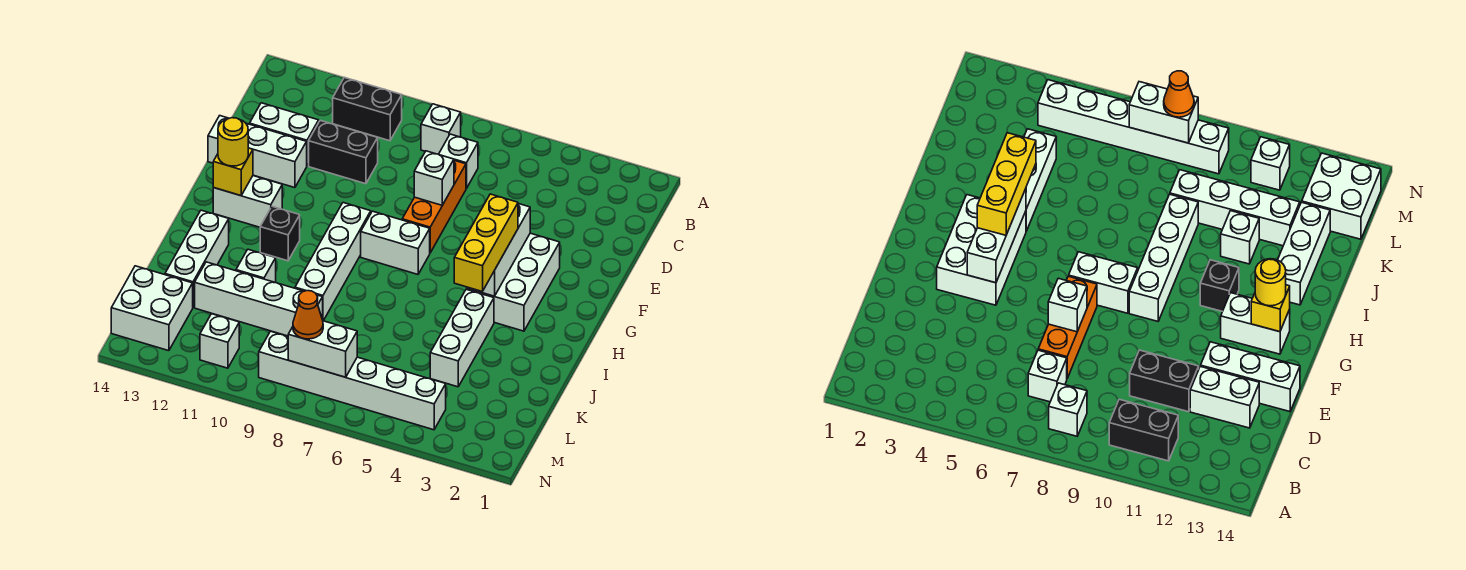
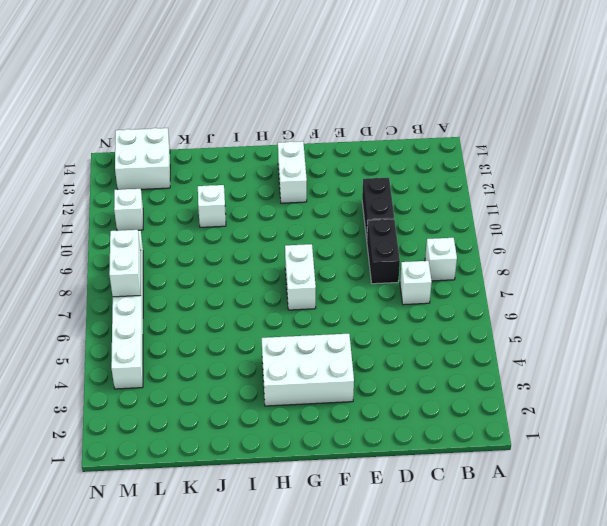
black brick D8:D9 level 1 -> black brick B10:B11 level 1
none -> orange brick D7:F7 level 1
none -> white brick D12:D13 level 1
none -> white brick E12:E14 level 1

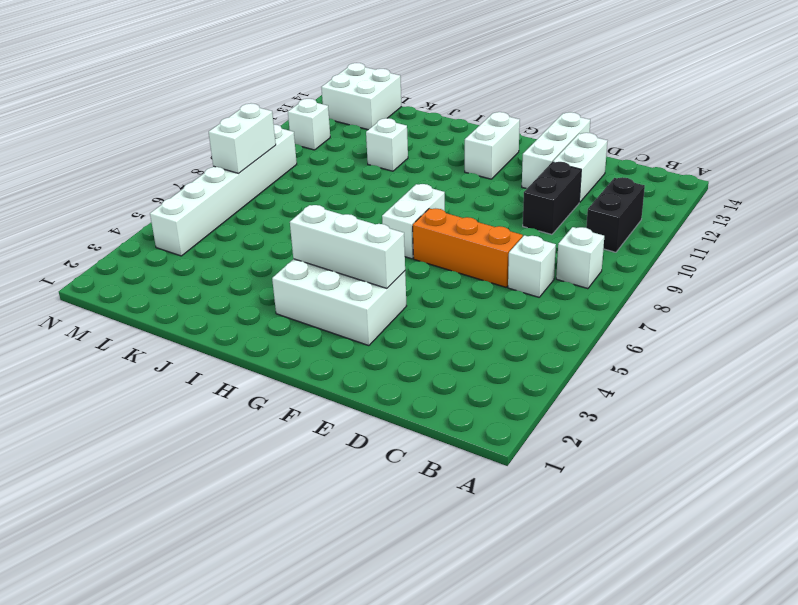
none -> white brick G9:J9 level 1
none -> black brick H11 level 1
none -> white brick I4:K4 level 1

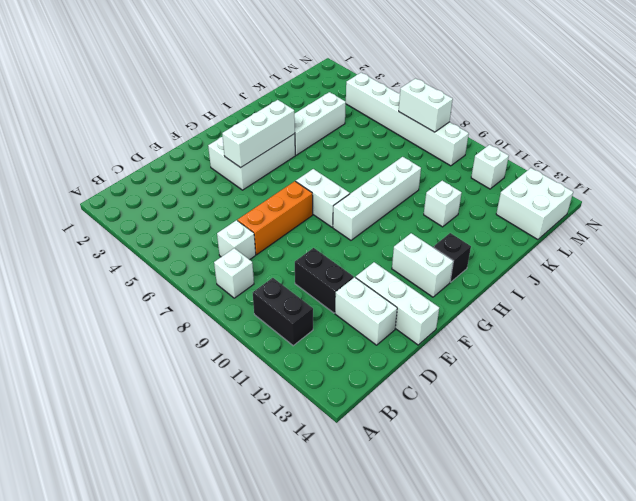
black brick H13 level 1 -> black brick H11 level 1
none -> white brick I13:K13 level 1
none -> white brick K9:K12 level 1
none -> white brick E7 level 2

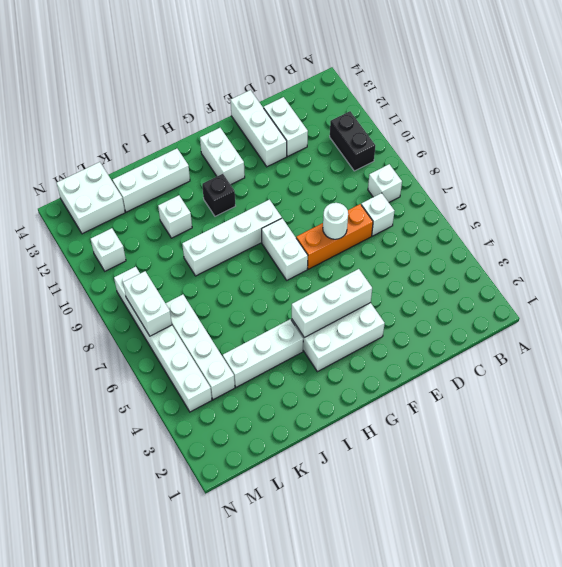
white round brick E7 level 2 -> white brick E7 level 2
white brick L4:L7 level 1 -> white brick K9:K12 level 1
none -> black brick D10:D11 level 1
none -> yellow brick G13 level 2
none -> yellow brick G4:I4 level 3

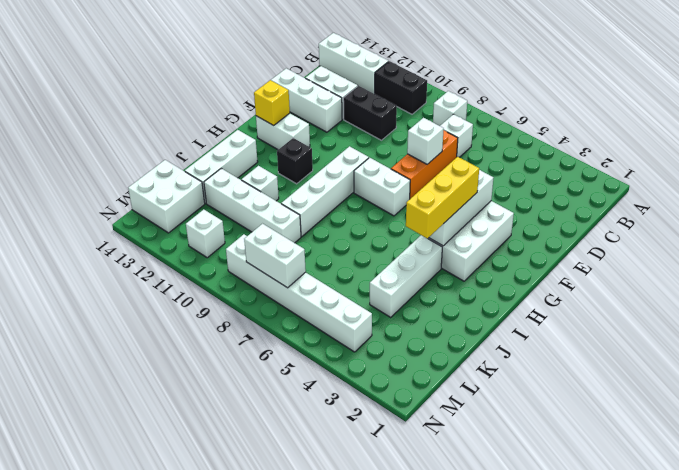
white brick B12:B14 level 1 -> none
none -> yellow round brick G13 level 3
none -> orange cone M8 level 3

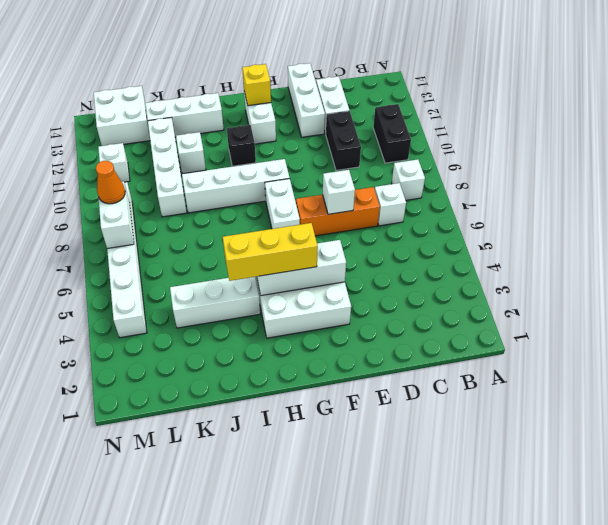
none -> yellow round brick G13 level 3

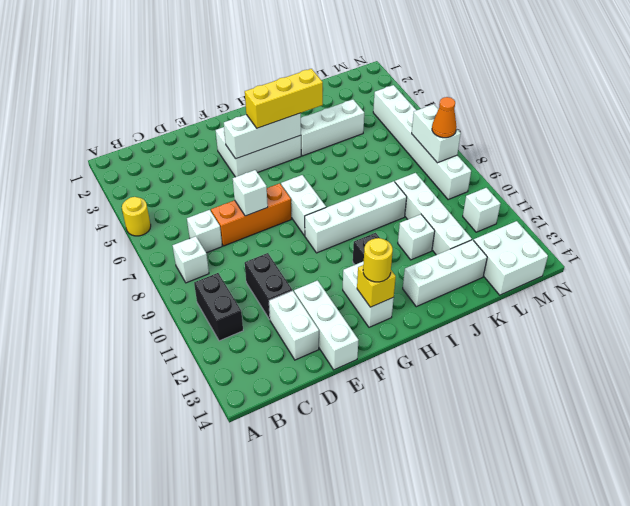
yellow round brick A5 level 1 -> none

